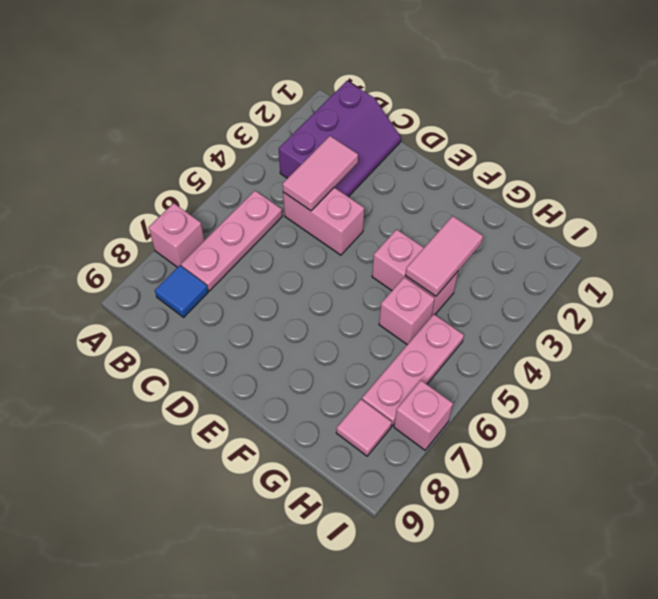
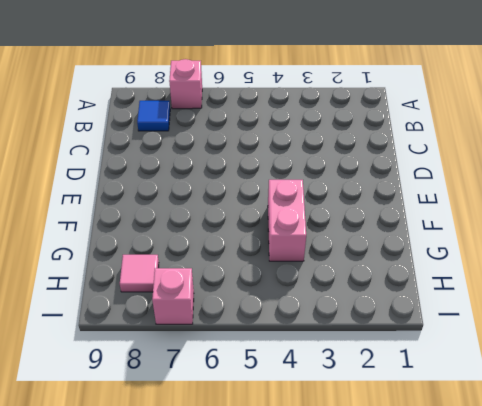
none -> purple slope B1:C3 level 1 top B
none -> pink plate B5:B7 level 1
none -> pink brick C4:D4 level 1

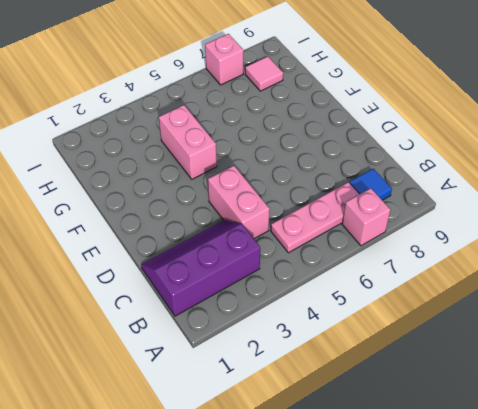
none -> pink brick G5 level 1
none -> pink plate H5:H7 level 1
none -> pink tile C3:C4 level 2

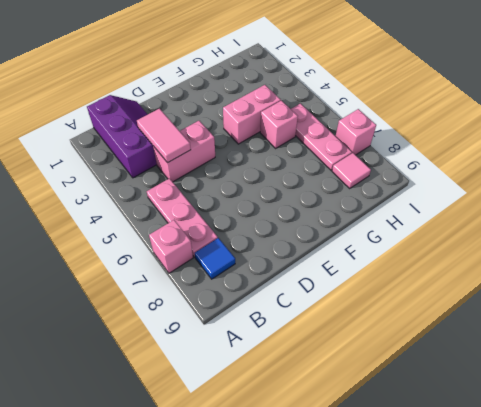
none -> pink tile G3:G4 level 2

